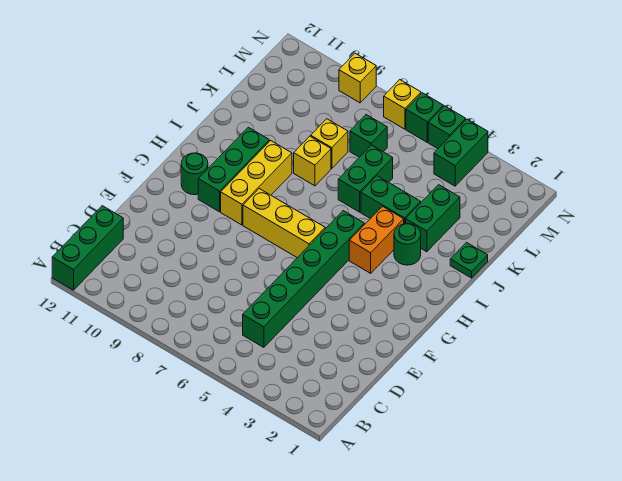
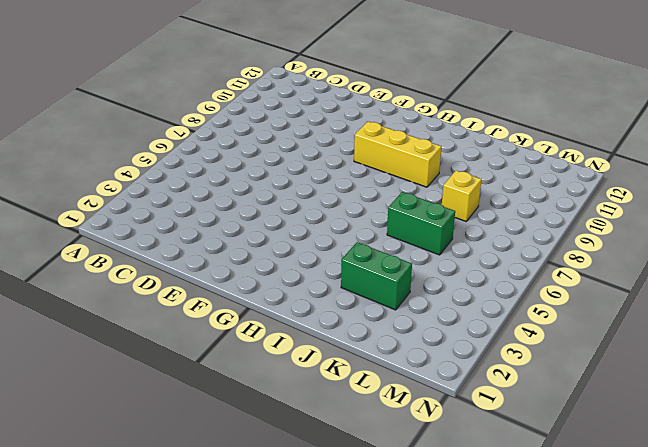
none -> green brick A12:C12 level 1
none -> green brick C5:H5 level 1
none -> yellow brick G6:G8 level 1

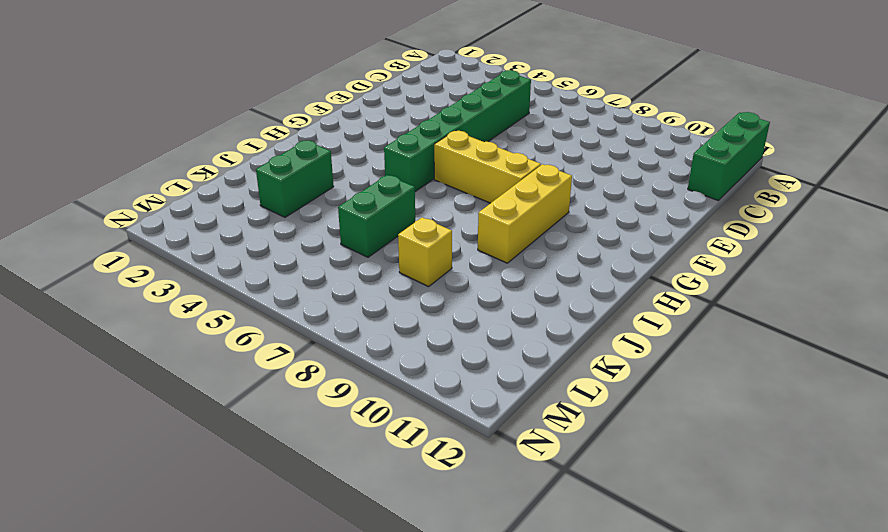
none -> green brick G10:I10 level 1
none -> green round brick G11 level 1
none -> orange brick H4:I4 level 1

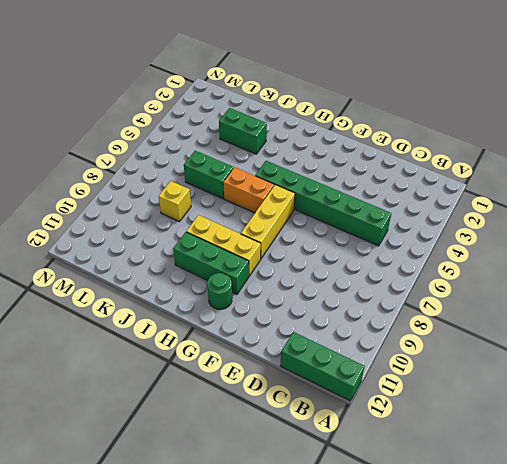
orange brick H6:I6 level 1 -> orange brick H4:I4 level 1
none -> green round brick I3 level 1
none -> green plate J1 level 1
none -> green brick J4:J5 level 1

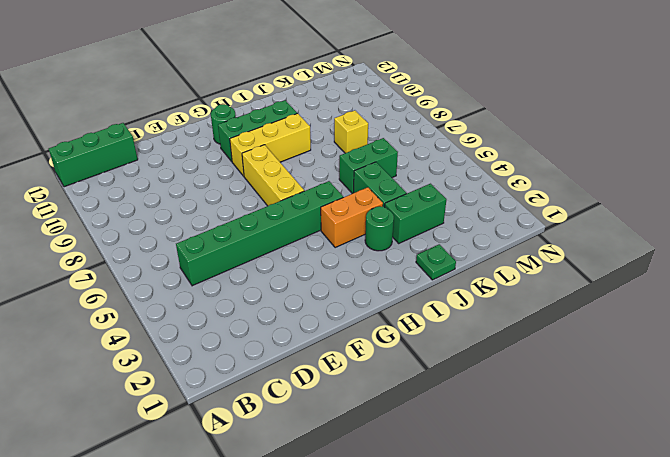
none -> yellow brick J8 level 1
none -> green brick L7 level 1
none -> green brick M4:N4 level 1

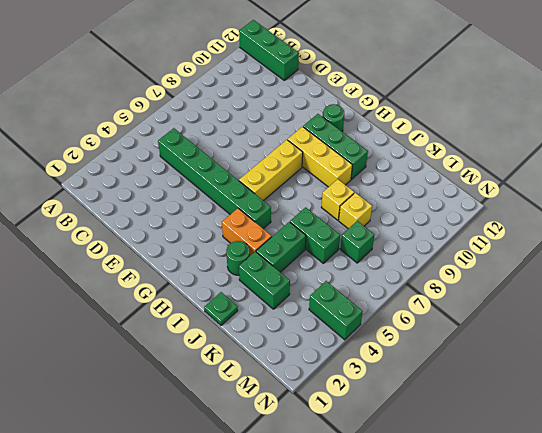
none -> green brick N5 level 1
none -> green brick N6 level 1
none -> yellow brick N7 level 1

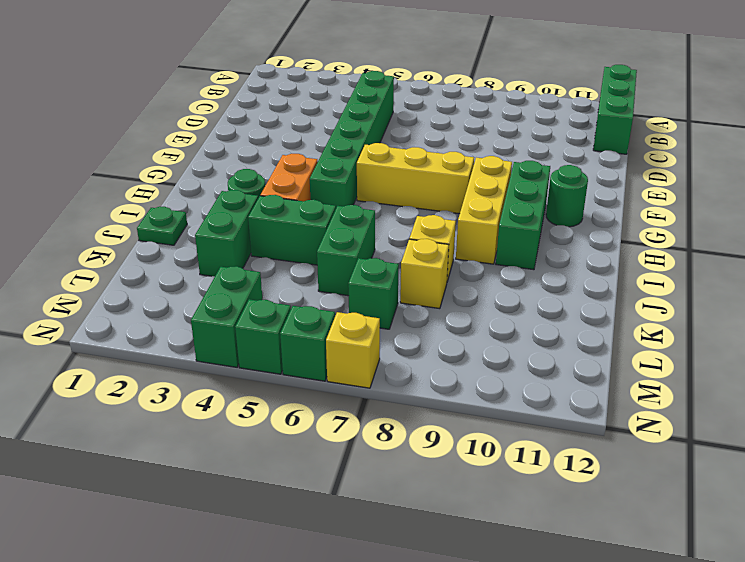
none -> yellow brick N9 level 1

